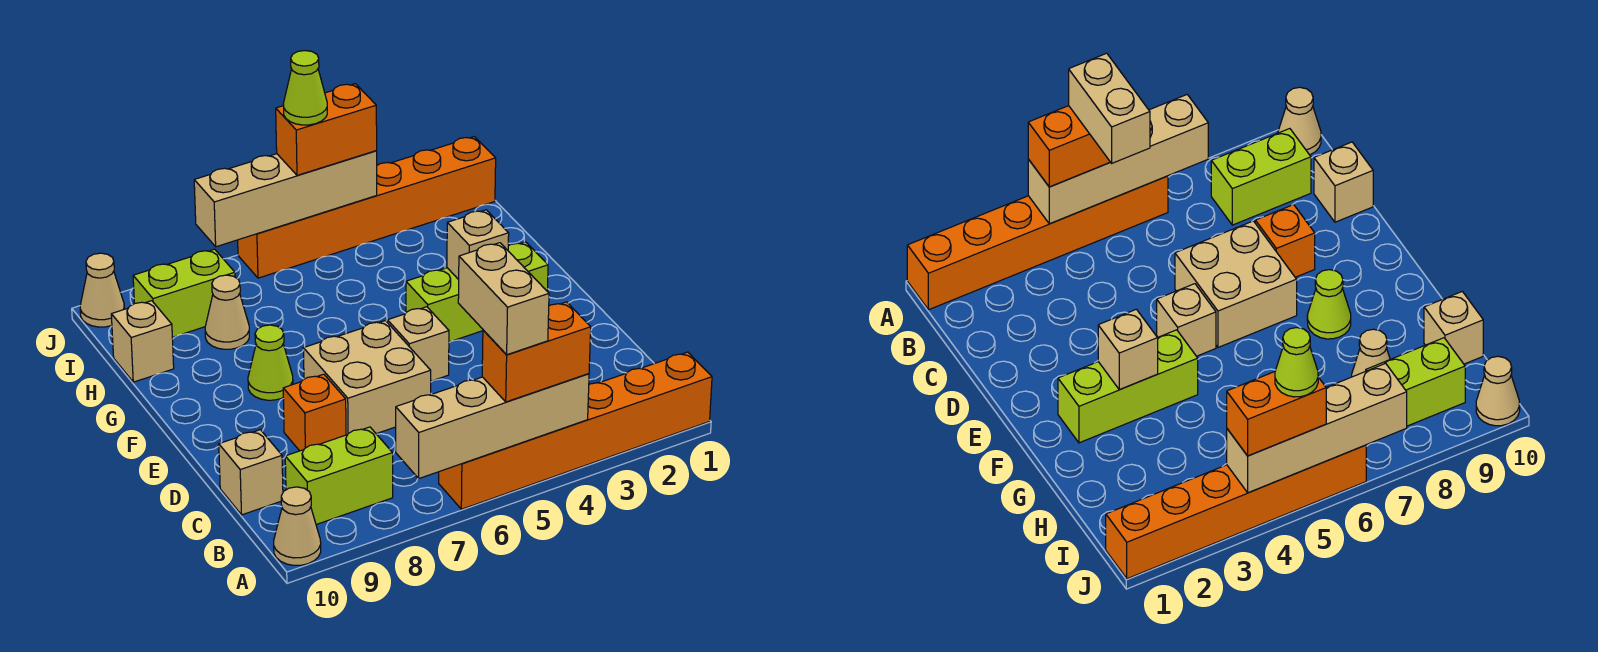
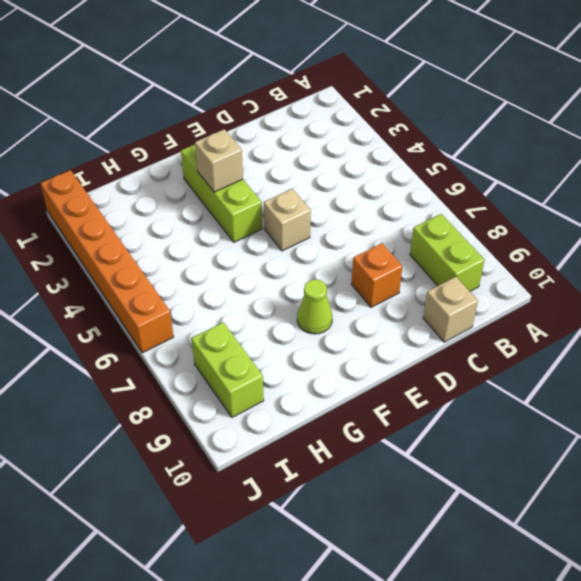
none -> orange brick A1:A6 level 1
none -> tan cone A10 level 1
none -> tan brick D6:E7 level 1

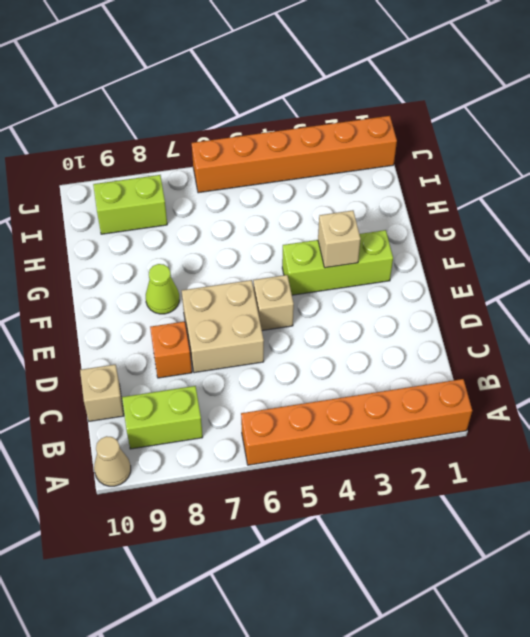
none -> tan cone H8 level 1
none -> tan brick H10 level 1
none -> tan cone J10 level 1

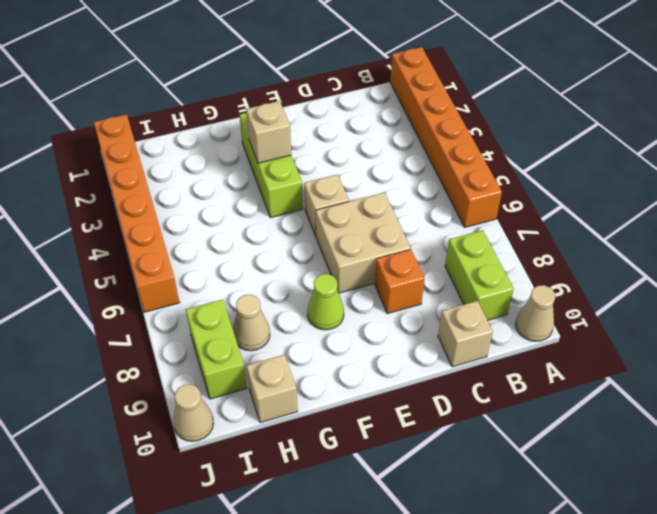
none -> tan brick A4:A7 level 2
none -> tan brick J4:J7 level 2
none -> orange brick A4:A5 level 3

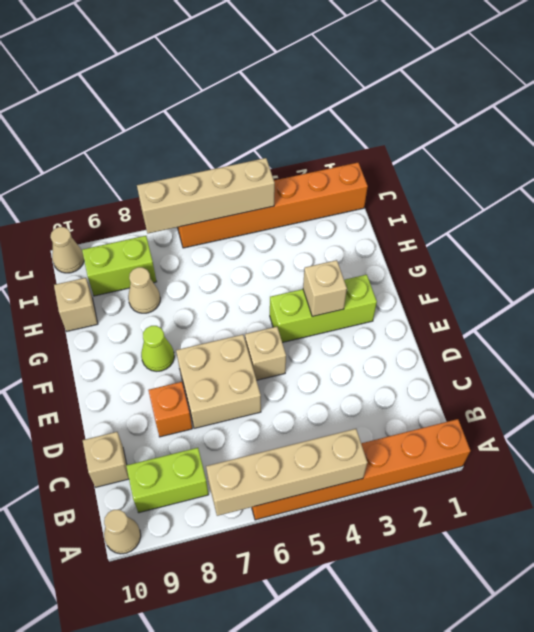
none -> orange brick A4:A5 level 3
none -> orange brick J4:J5 level 3
none -> tan brick A5:B5 level 4

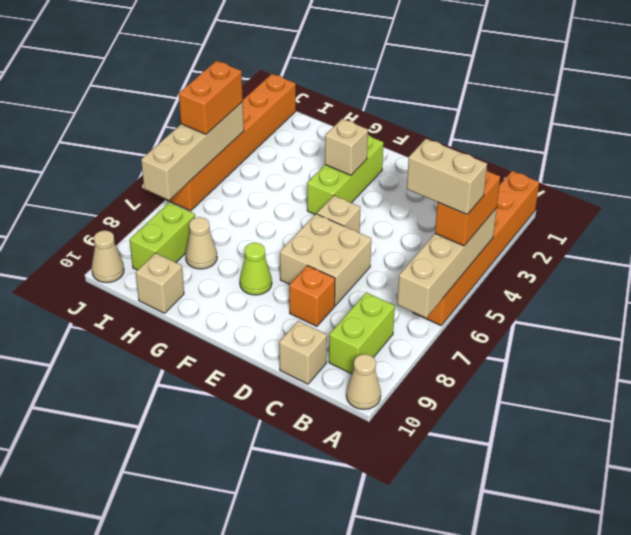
none -> lime cone J5 level 4

